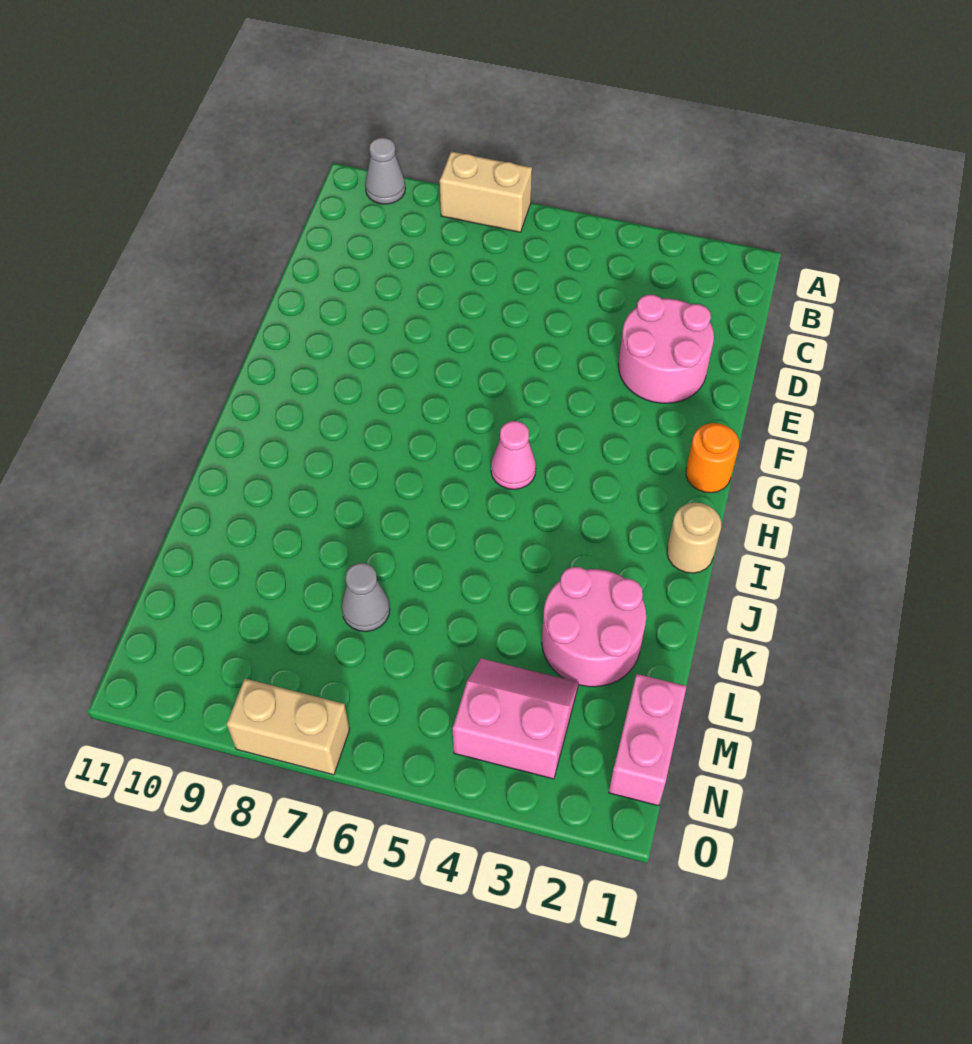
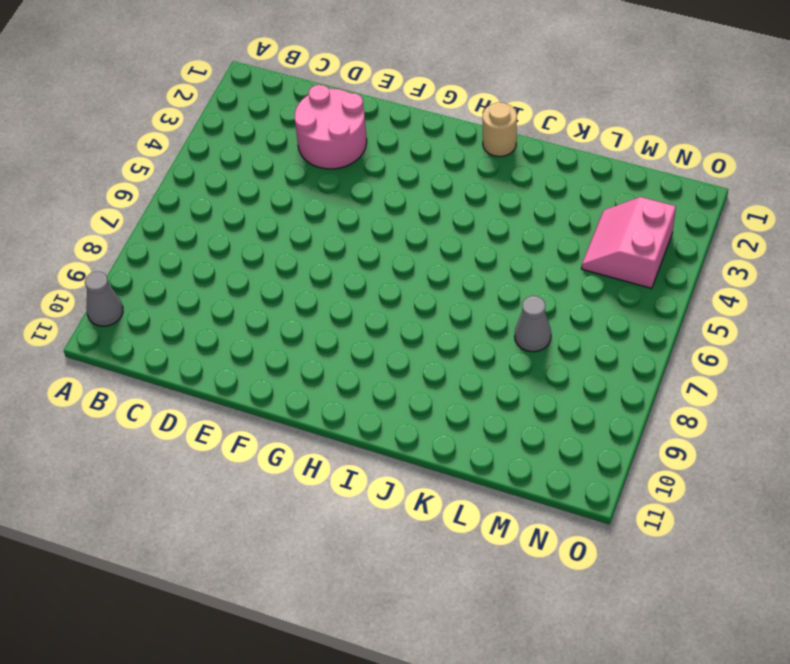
none -> tan brick A7:A8 level 1
none -> orange round brick G1 level 1

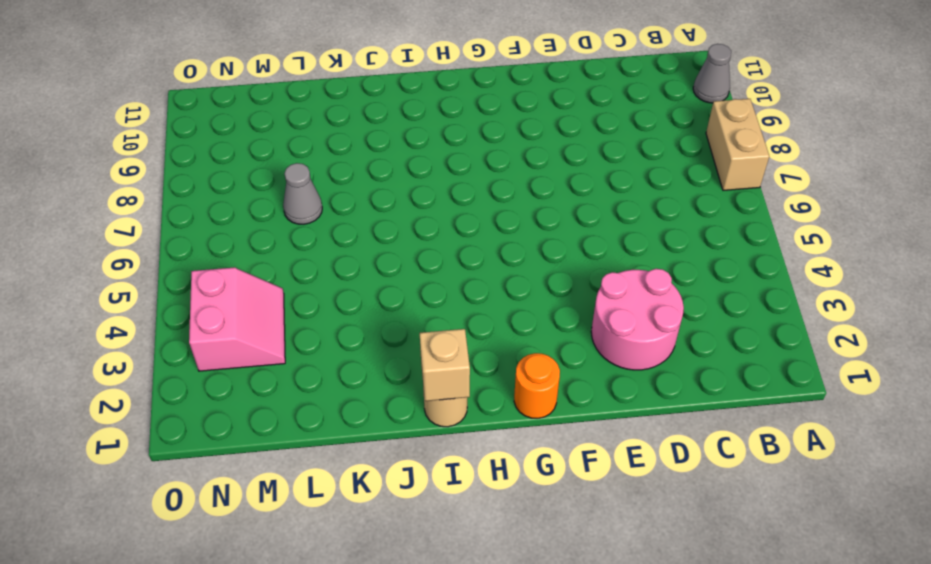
tan brick I1 level 2 -> none
none -> pink cone H5 level 1
none -> pink round brick K2:L3 level 1

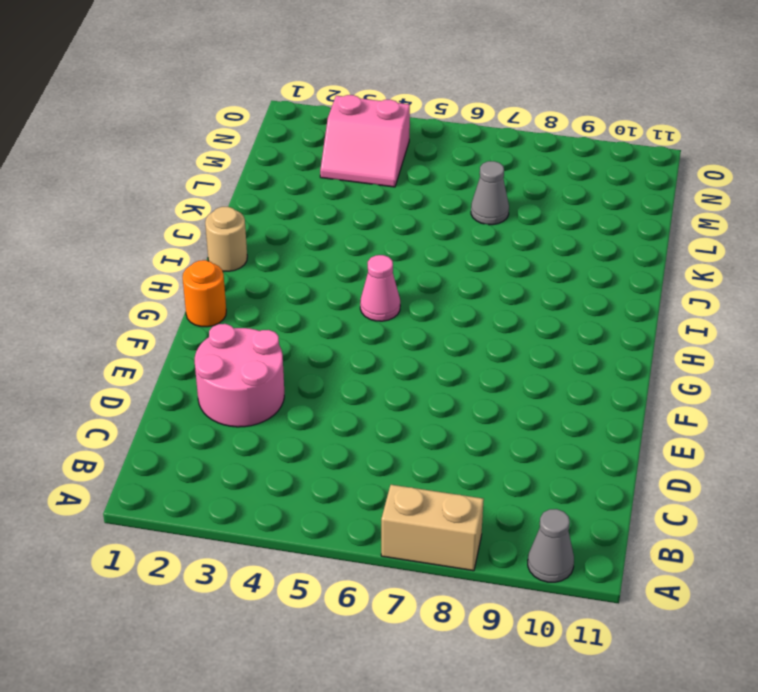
none -> pink round brick K2:L3 level 1
none -> pink brick M1:N1 level 1

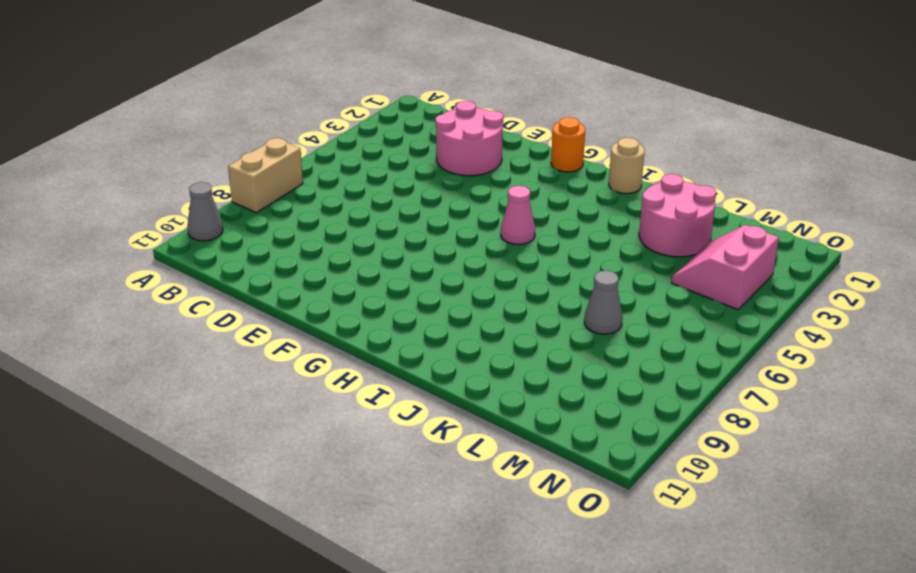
none -> pink brick M1:N1 level 1
none -> tan brick O7:O8 level 1

